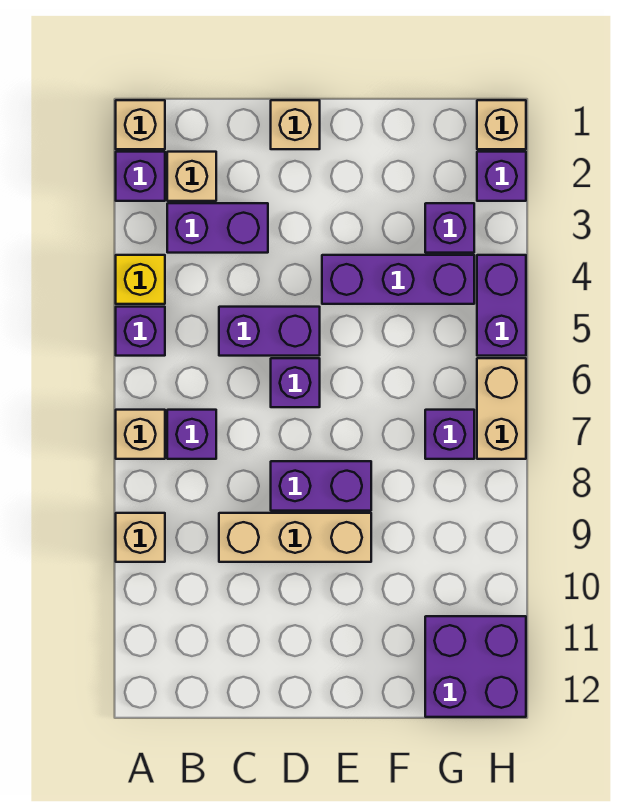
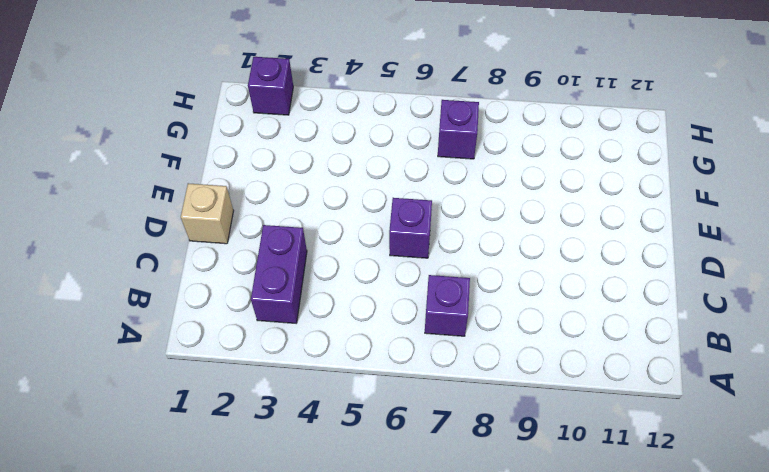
none -> tan brick A1 level 1
none -> purple brick A2 level 1
none -> yellow brick A4 level 1

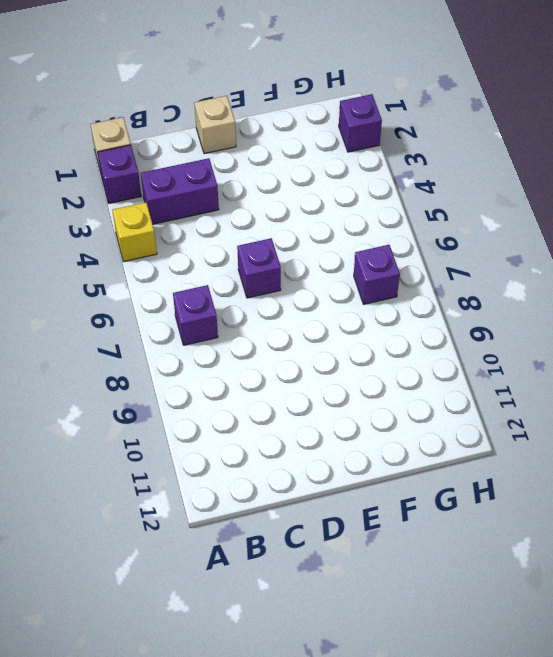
none -> purple brick A5 level 1
none -> tan brick A7 level 1
none -> tan brick A9 level 1

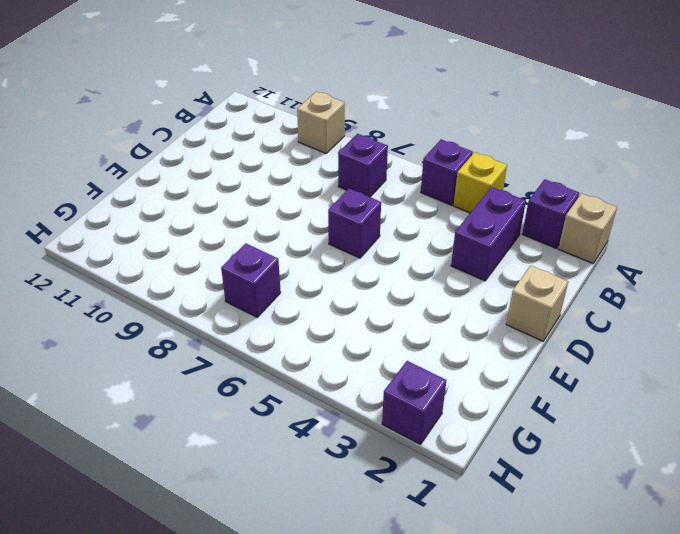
none -> tan brick A7 level 1
none -> tan brick B2 level 1
none -> purple brick C5:D5 level 1

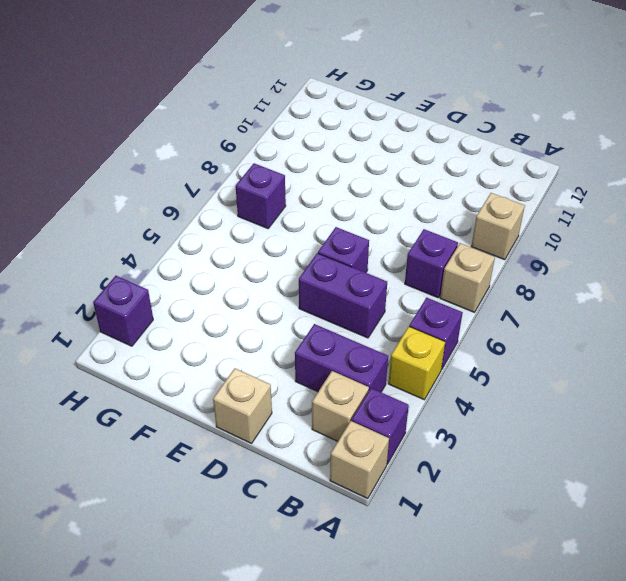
none -> tan brick C9:E9 level 1
none -> purple brick D8:E8 level 1
none -> purple brick E4:G4 level 1

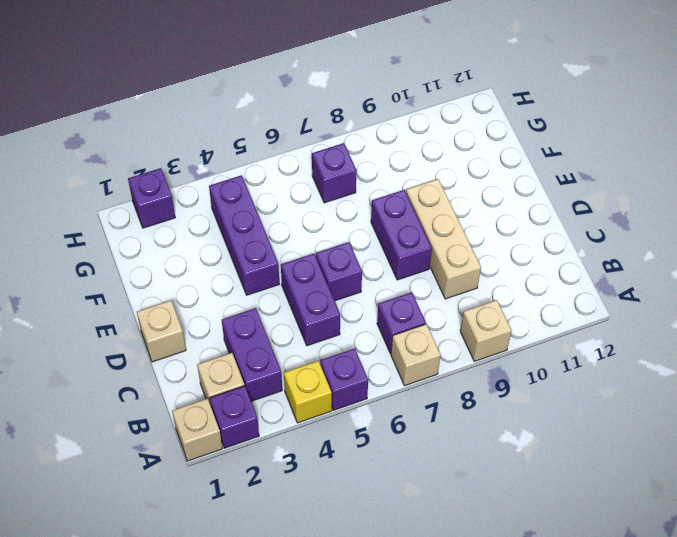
none -> purple brick G3 level 1
none -> purple brick G11:H12 level 1
none -> tan brick H1 level 1

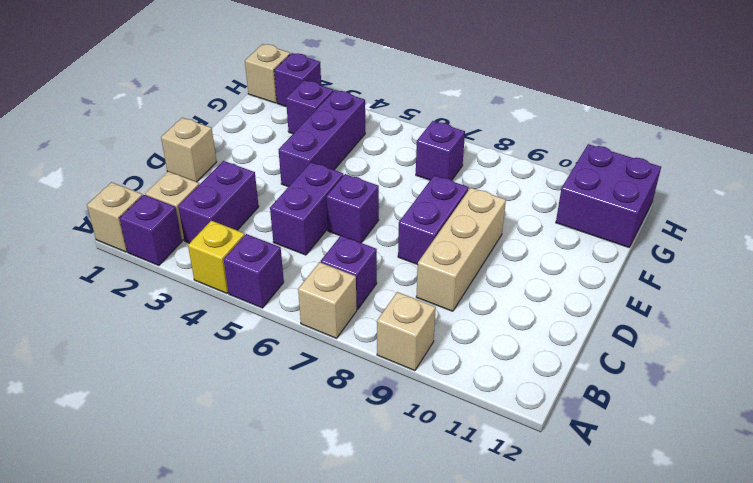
none -> purple brick H4:H5 level 1
none -> tan brick H6:H7 level 1

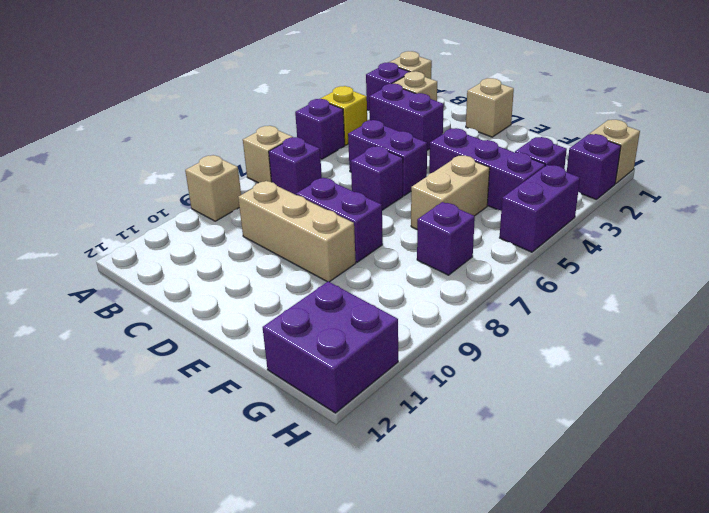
tan brick F5:F6 level 1 -> tan brick H6:H7 level 1

